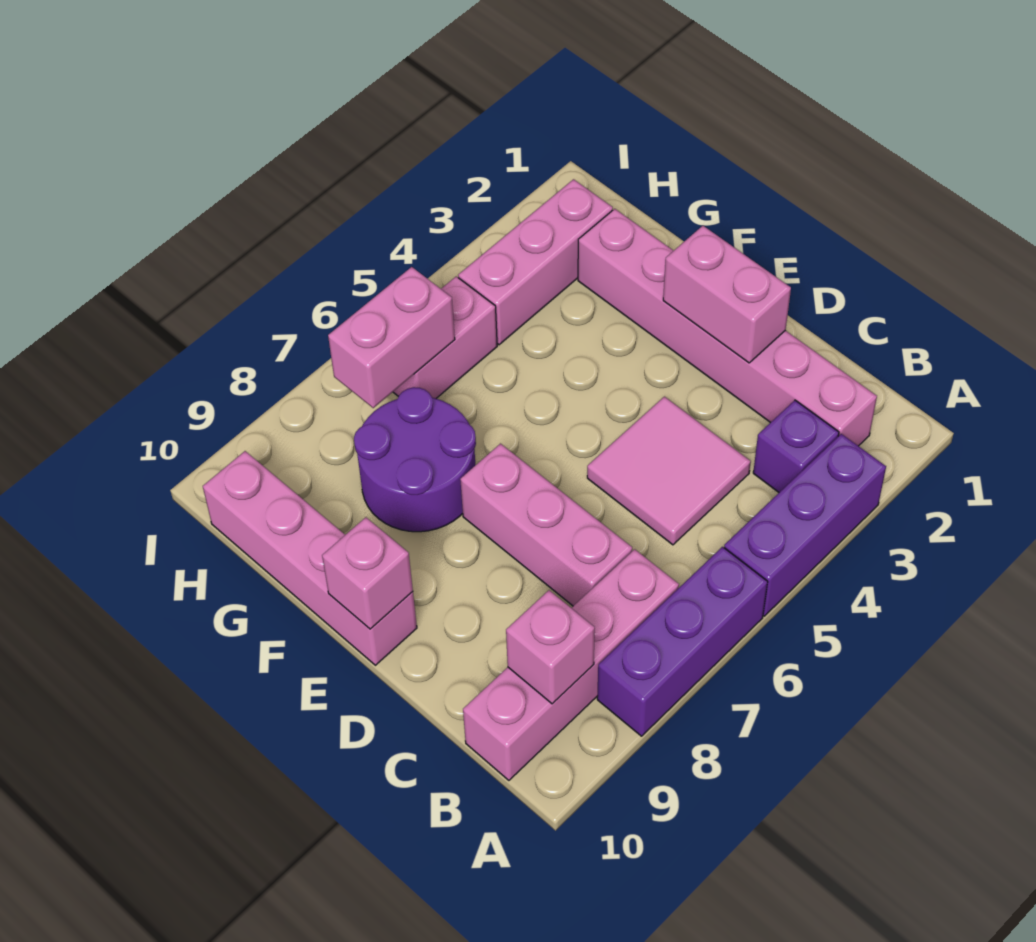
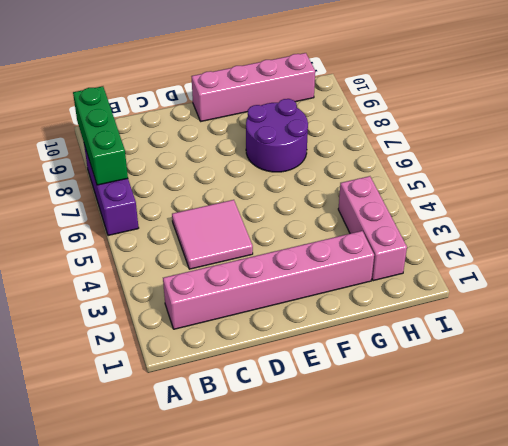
green brick A7:A9 level 2 -> none
none -> purple brick A3:A5 level 1
none -> purple brick B3 level 1
none -> pink brick B7:B10 level 1

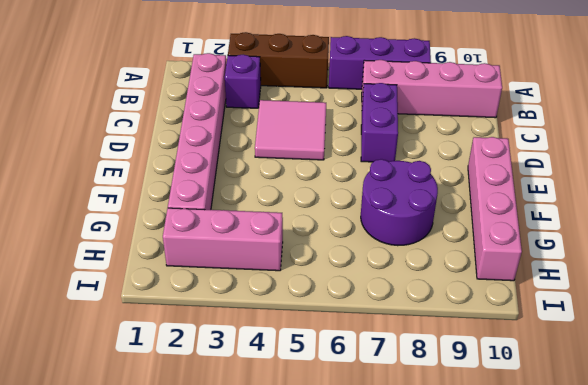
brown brick A3:A5 level 1 -> purple brick A3:A5 level 1
purple brick C7:D7 level 1 -> pink brick C7:E7 level 1
none -> pink brick H5:H6 level 1
none -> pink brick B9 level 2
none -> pink brick D2:E2 level 2

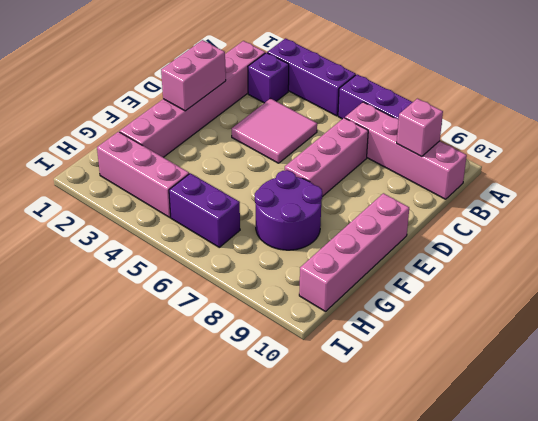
purple brick H5:H6 level 1 -> pink brick H5:H6 level 1
none -> pink brick E10 level 2
none -> pink brick H6:H7 level 2

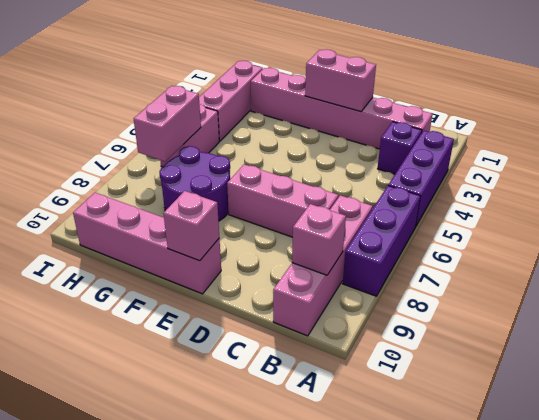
none -> pink tile C4:D5 level 1

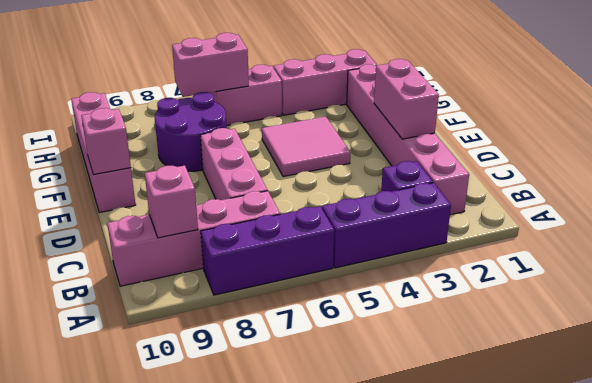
pink tile E4:F5 level 1 -> pink tile C4:D5 level 1

